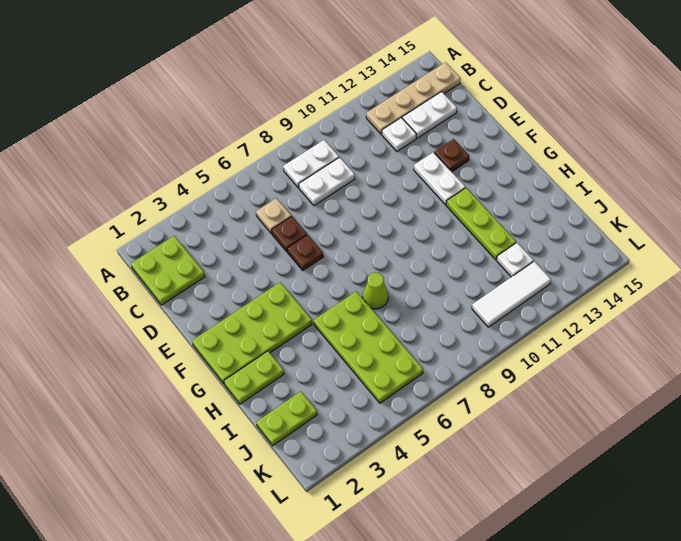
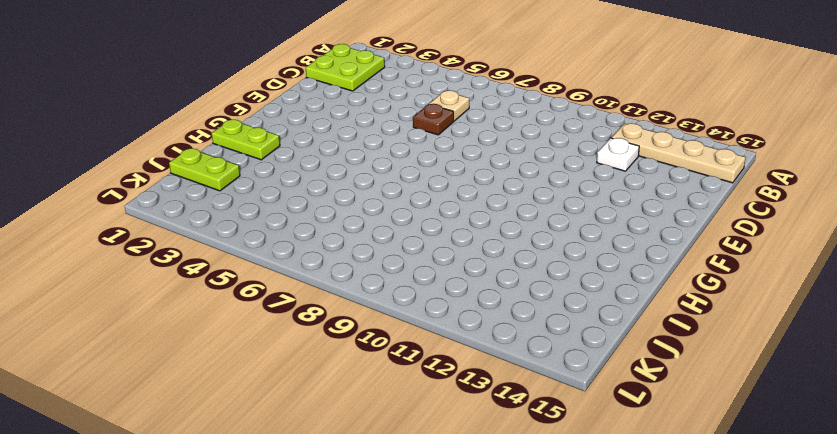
none -> white plate B8:B9 level 1
none -> white plate C8:C9 level 1
none -> white plate C13:C14 level 1

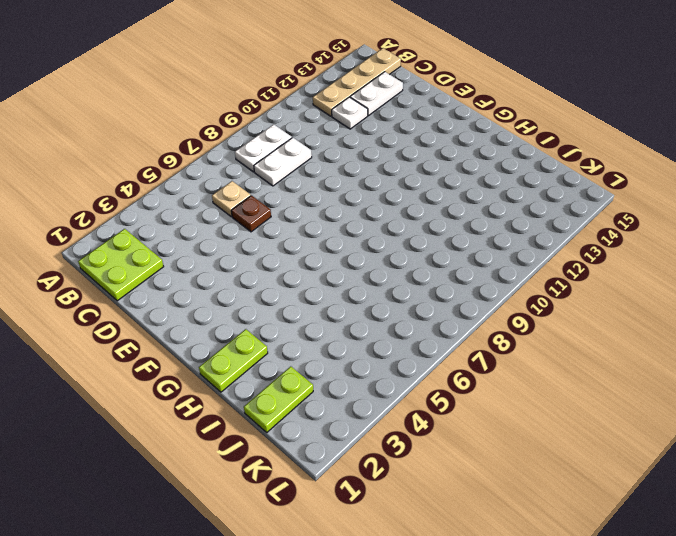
none -> brown plate E6 level 1
none -> white plate E12:F12 level 1
none -> brown plate E13 level 1

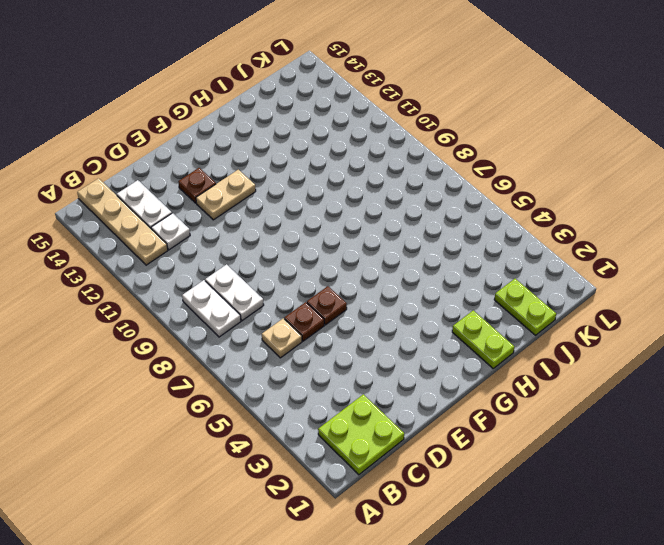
tan plate E12:F12 level 1 -> white plate E12:F12 level 1
none -> lime plate F1:G4 level 1
none -> lime plate G12:I12 level 1
none -> lime plate H5:K6 level 1

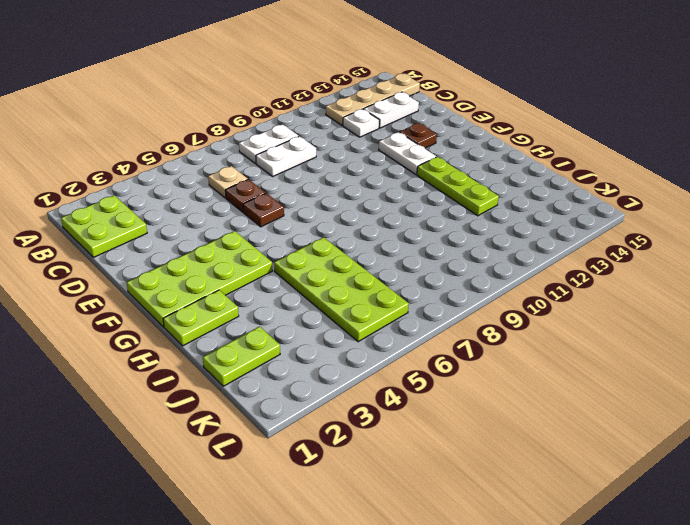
none -> lime cone H7 level 1
none -> white plate J12 level 1
none -> white tile K10:K12 level 1

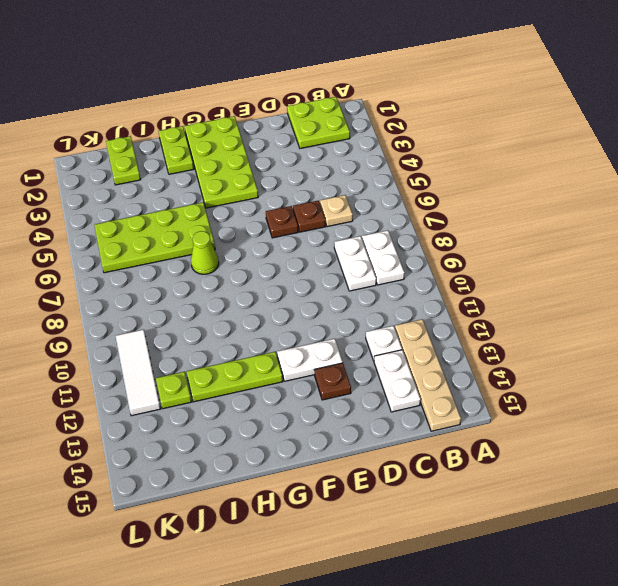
lime plate J12 level 1 -> white plate J12 level 1

